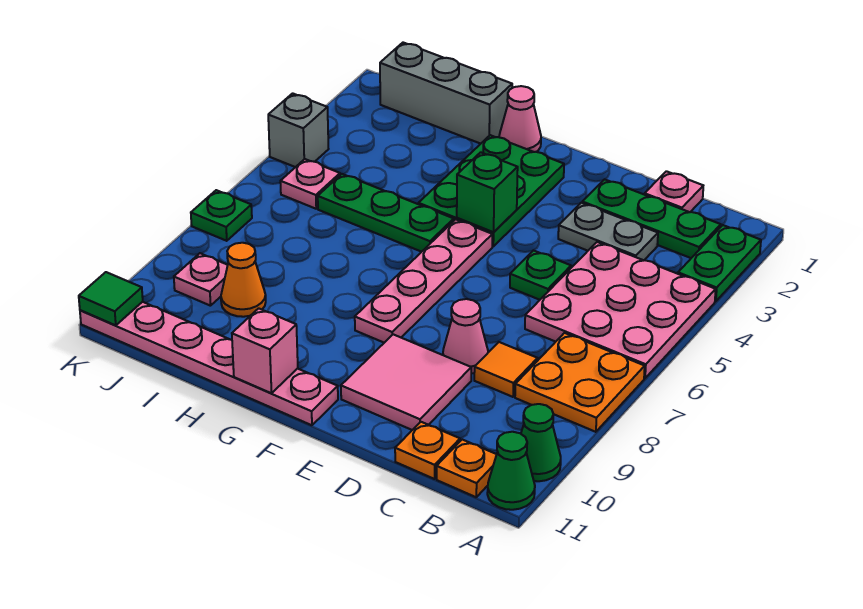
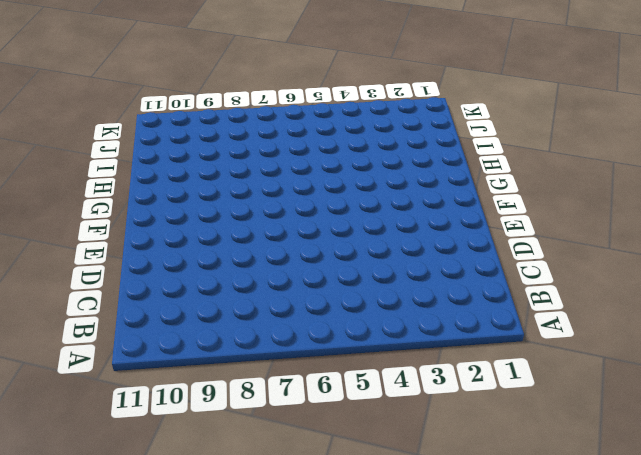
none -> green plate A2:A3 level 1
none -> pink plate A4:C6 level 1
none -> orange plate A7:B8 level 1

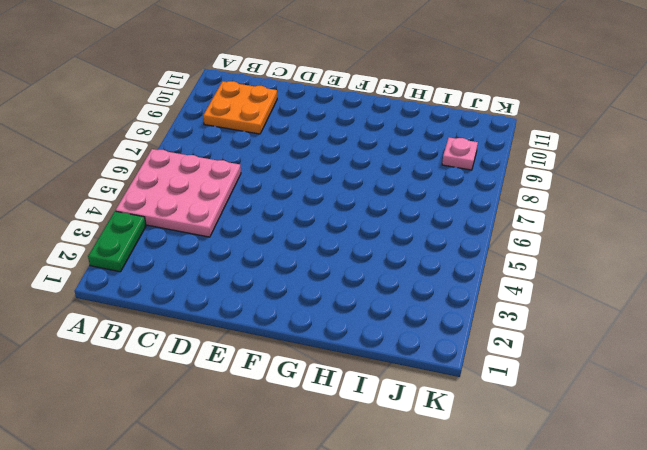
orange plate B9:C10 level 1 -> orange plate A7:B8 level 1
none -> green cone A10 level 1
none -> green cone A11 level 1
none -> green plate B2:D2 level 1

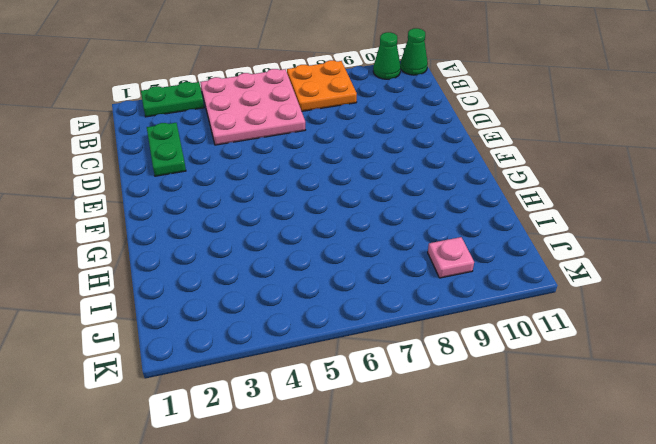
green plate C2:D2 level 1 -> green plate B2:D2 level 1
none -> orange plate B11 level 1
none -> pink plate C1 level 1
none -> grey plate C3:D3 level 1

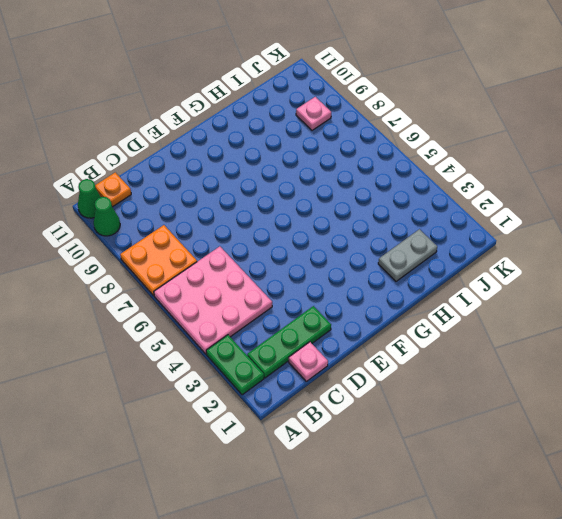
grey plate H2:I2 level 1 -> grey plate C3:D3 level 1
none -> orange tile C8 level 1
none -> orange plate C11 level 1
none -> green plate D5 level 1

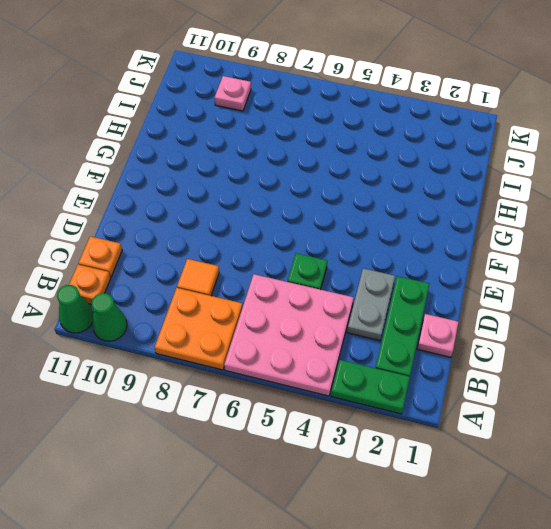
none -> pink cone D8 level 1
none -> pink tile D9:E10 level 1
none -> green plate F2:G4 level 1

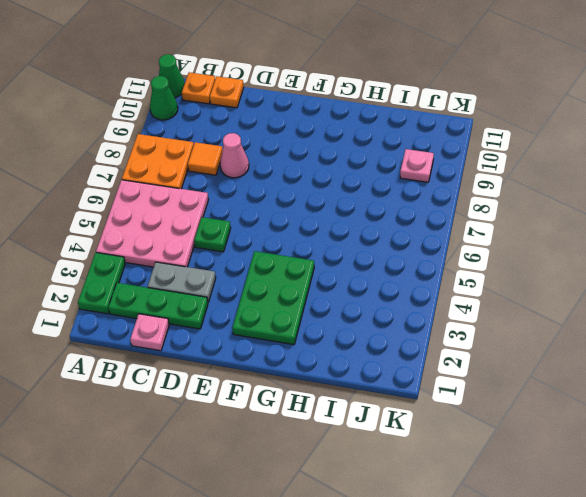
none -> pink tile D9:E10 level 1
none -> pink plate F5:F8 level 1
none -> pink plate F11:K11 level 1

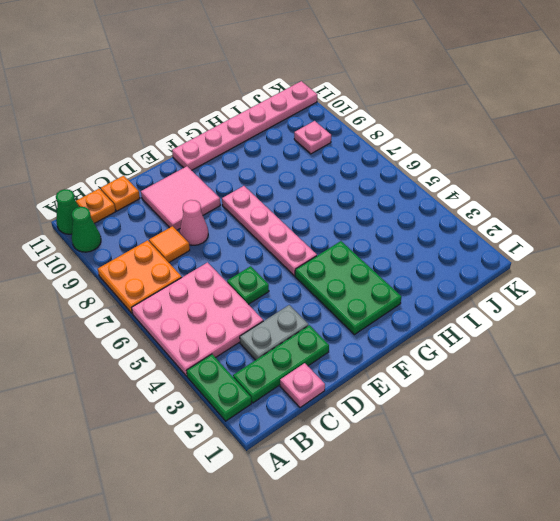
none -> pink cone G1 level 1
none -> green plate G5:I5 level 1
none -> grey brick H1:J1 level 1

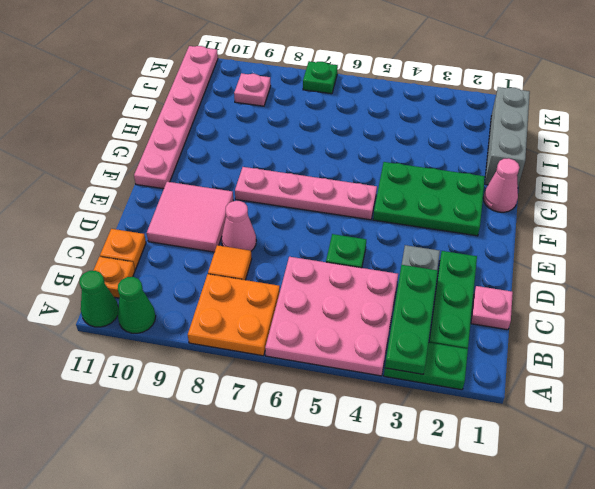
green plate A3:C3 level 2 -> green plate G5:I5 level 1
none -> orange cone I9 level 1
none -> pink plate J5 level 1
none -> grey brick K4 level 1

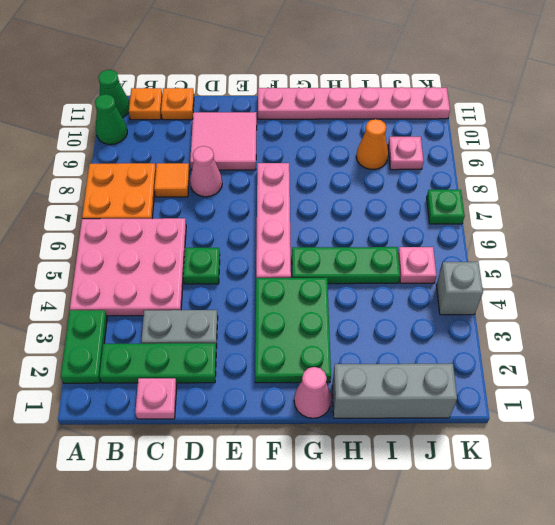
none -> green brick F4 level 2
none -> pink brick G11 level 2
none -> green tile K11 level 2

